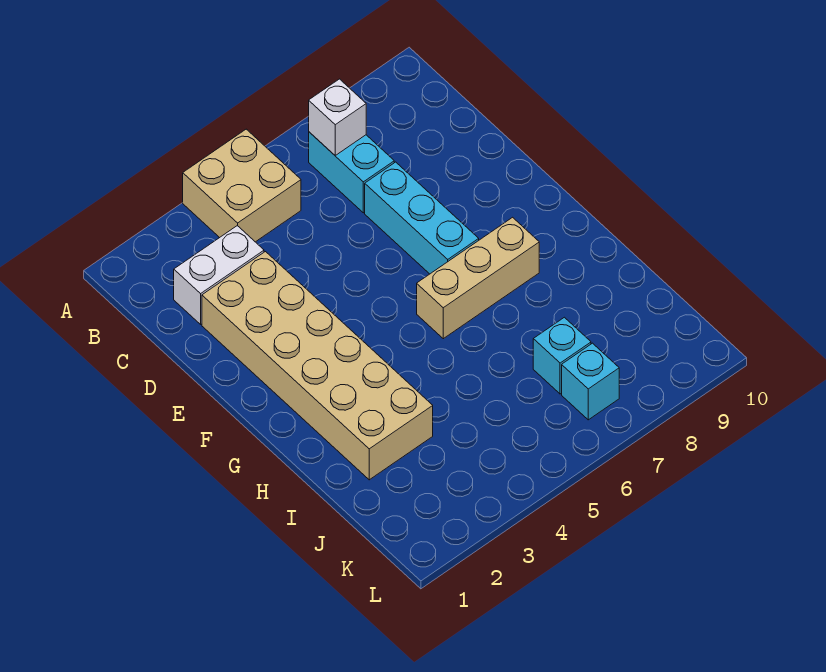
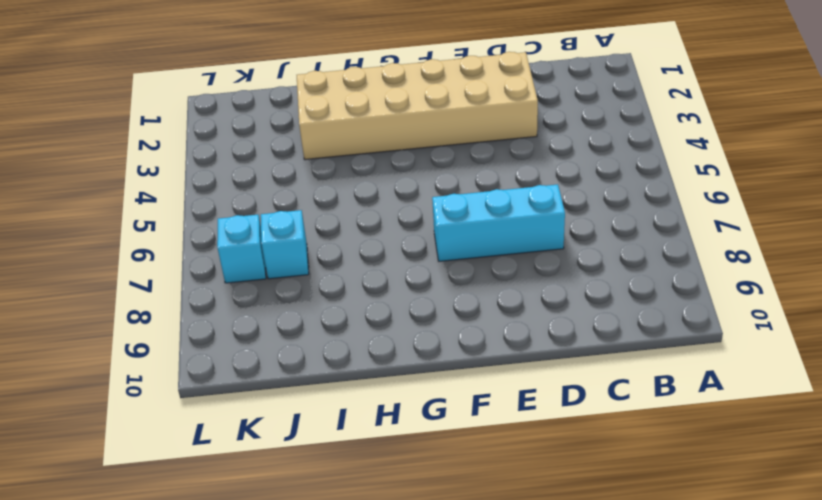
none -> tan brick A4:B5 level 1
none -> cyan brick B7:C7 level 1

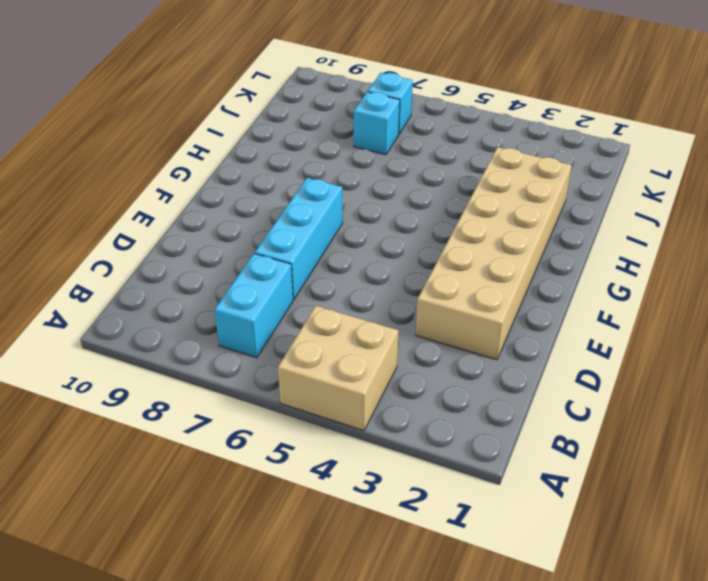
none -> white brick C2:C3 level 1
none -> tan brick G6:G8 level 1

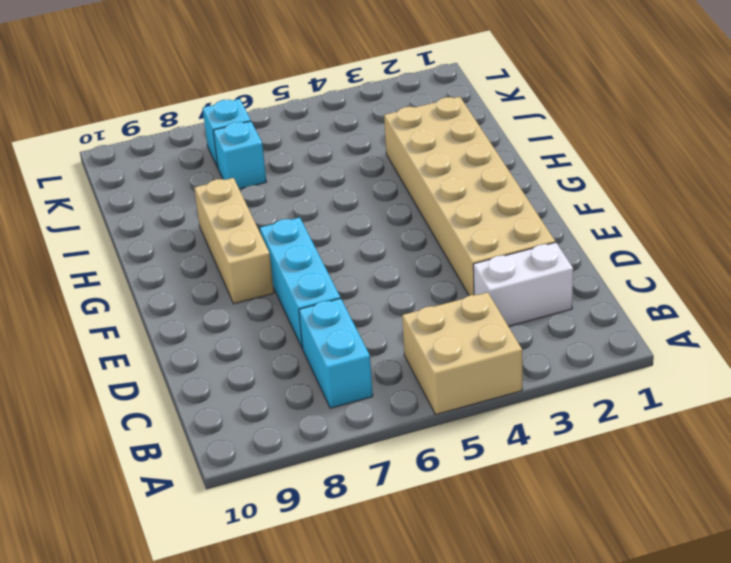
tan brick F8:H8 level 1 -> tan brick G6:G8 level 1
none -> white brick B7 level 2

